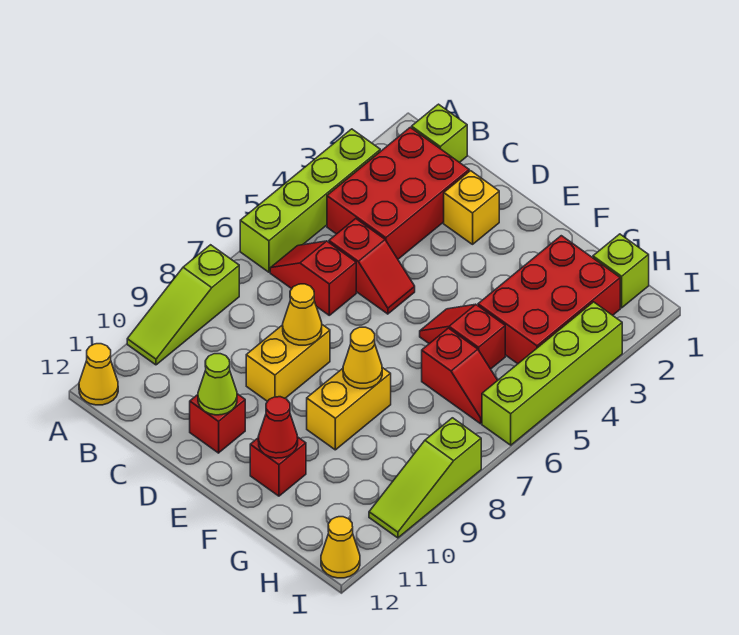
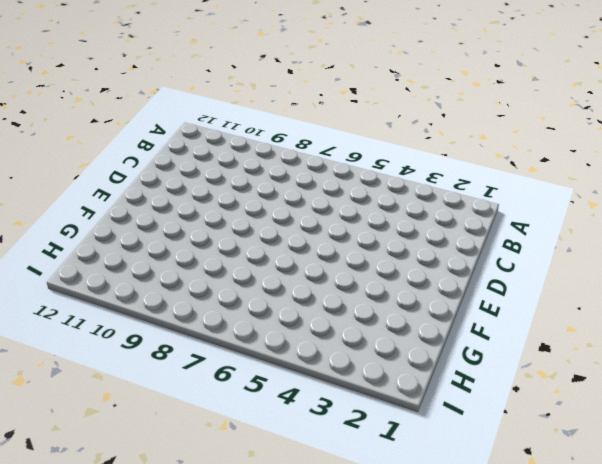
none -> lime brick A3:A6 level 1
none -> lime slope A8:A10 level 1 top 8
none -> yellow cone A12 level 1

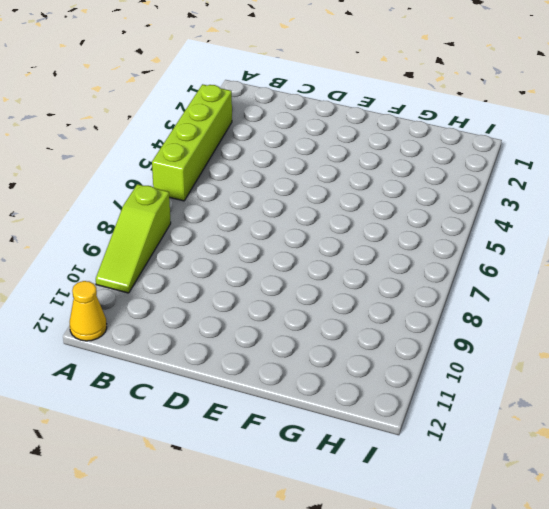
none -> lime brick B1 level 1
none -> red brick B2:C4 level 1
none -> red slope B6:C6 level 1 top C

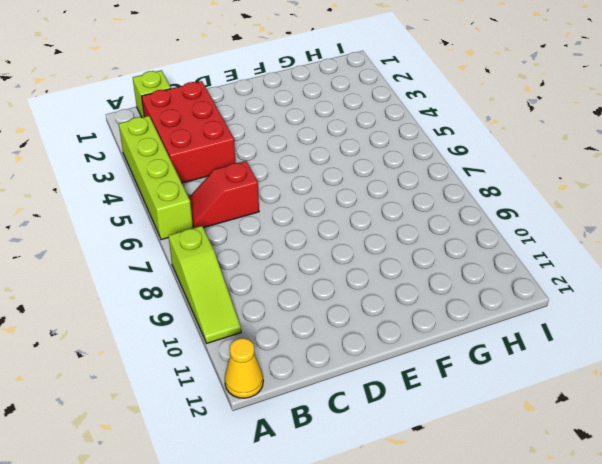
none -> red slope C5:D5 level 1 top C
none -> yellow brick D2 level 1
none -> yellow brick D8:D9 level 1

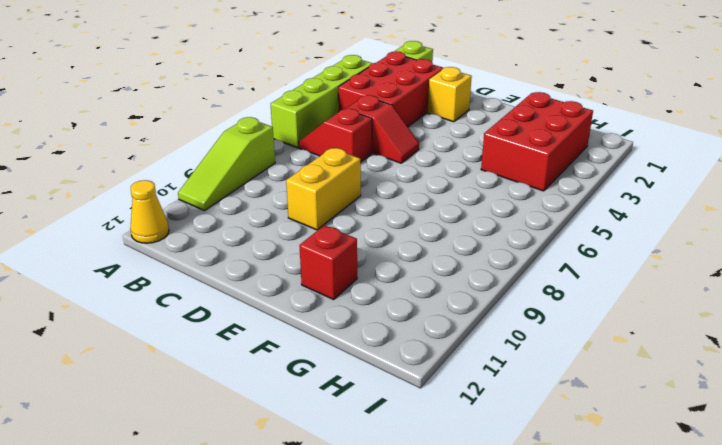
none -> red brick D11 level 1
none -> red slope F5:G5 level 1 top G
none -> yellow brick F8:F9 level 1

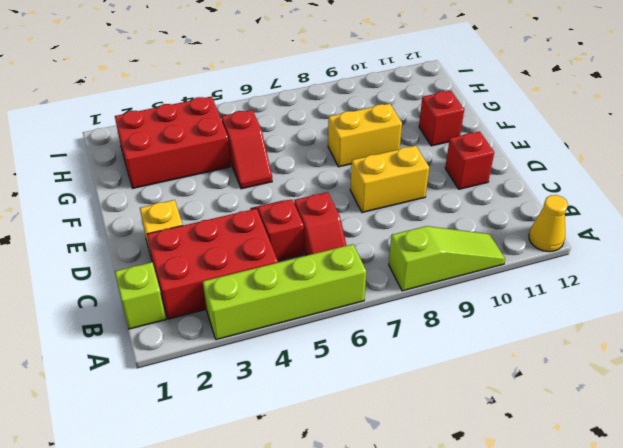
none -> red slope G6:H6 level 1 top G
none -> lime brick H1 level 1
none -> lime brick I3:I6 level 1

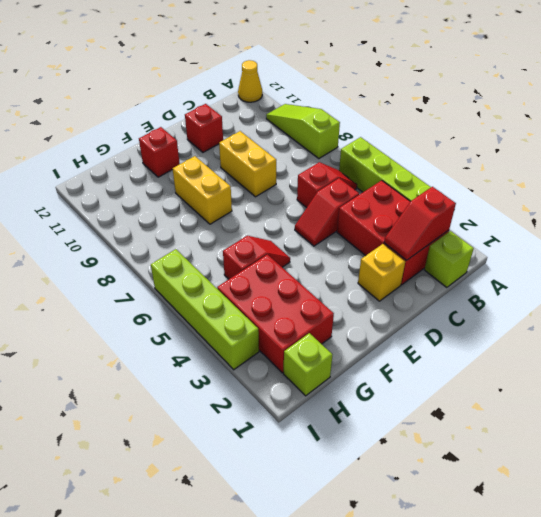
red slope B2:C2 level 2 top B -> red slope G6:H6 level 1 top G
none -> lime slope I8:I10 level 1 top 8
none -> yellow cone I12 level 1
none -> yellow cone D8 level 2

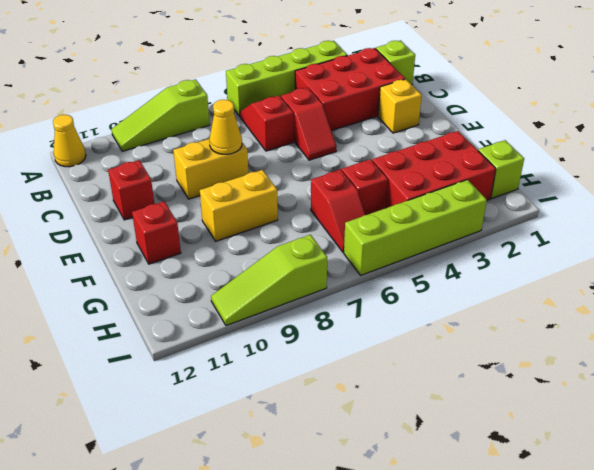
none -> yellow cone I12 level 1
none -> lime cone D11 level 2
none -> yellow cone F8 level 2

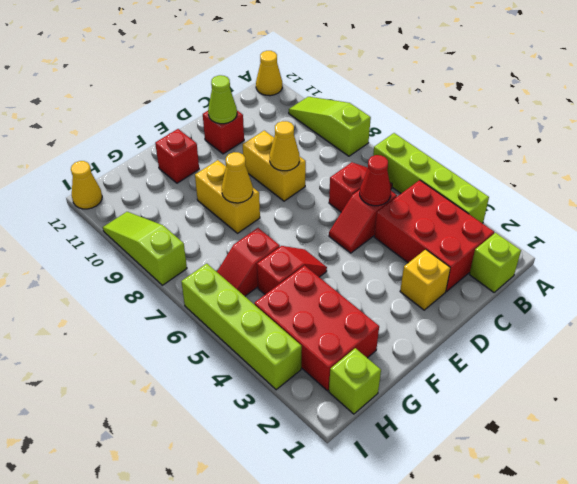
red cone C5 level 2 -> red cone F11 level 2

